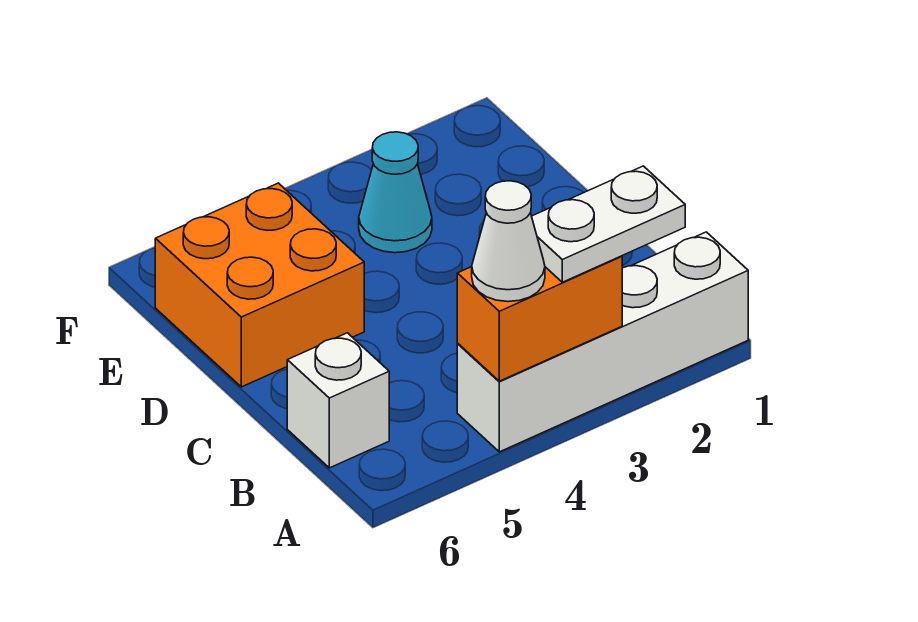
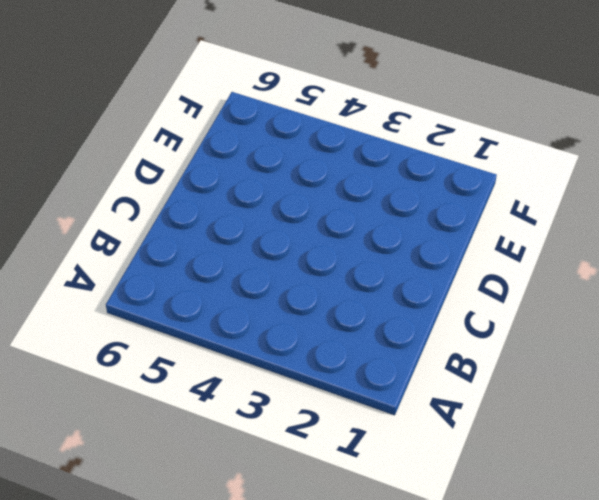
none -> white brick A1:A4 level 1
none -> white brick B6 level 1

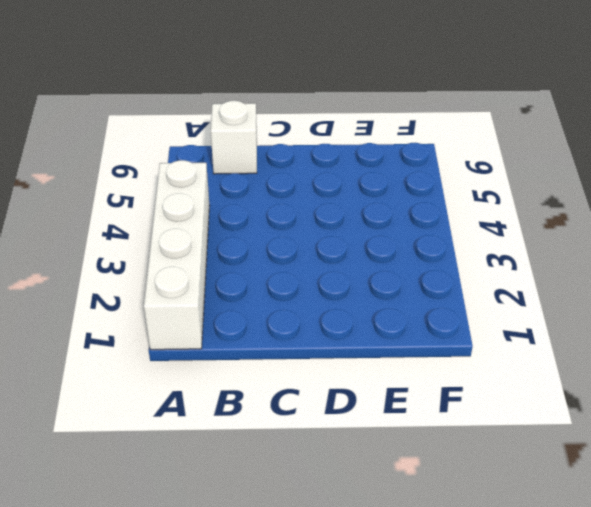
none -> orange brick D5:E6 level 1
none -> cyan cone E3 level 1

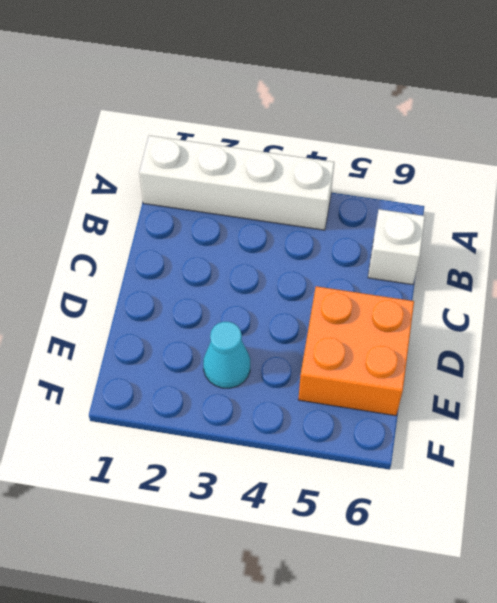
none -> orange brick A3:A4 level 2
none -> white plate A2:A3 level 3

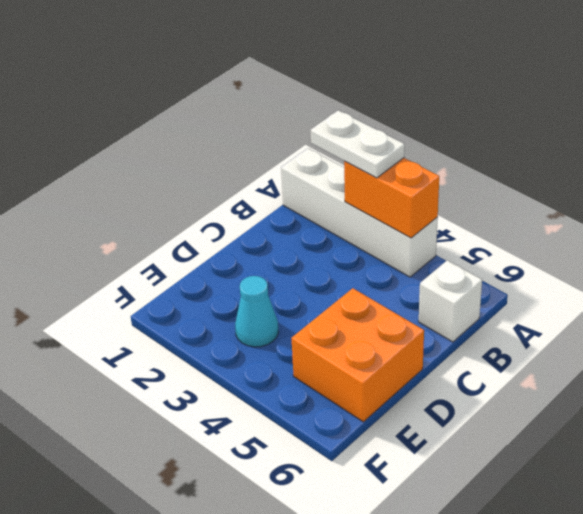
none -> white cone A4 level 3

